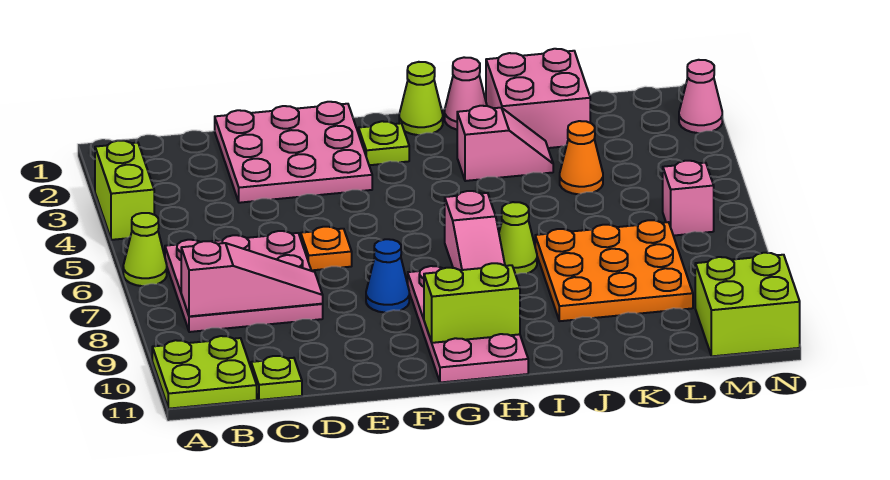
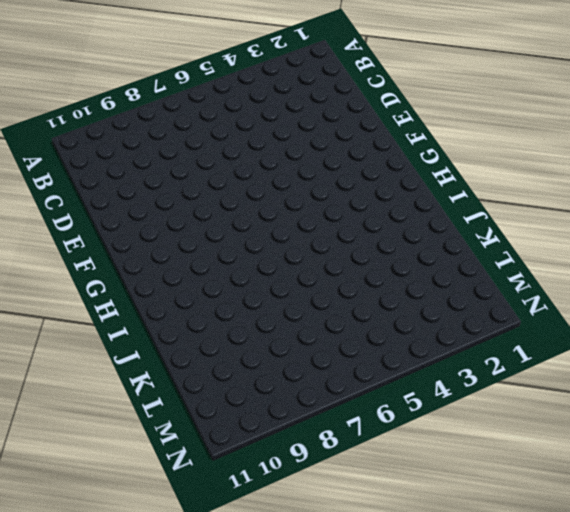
none -> lime brick A3:A4 level 1
none -> lime cone A6 level 1
none -> lime plate A10:B11 level 1

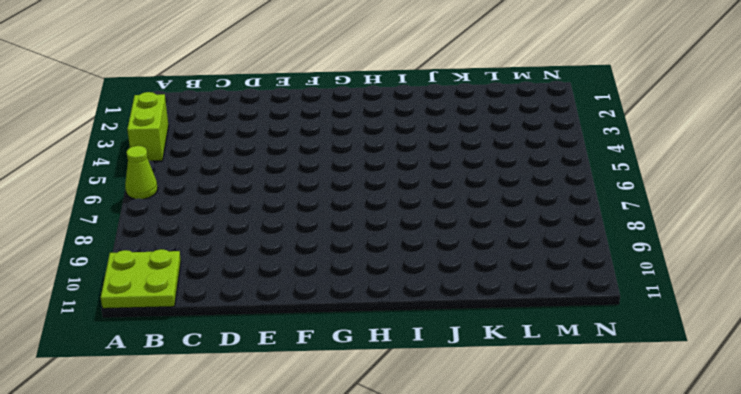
none -> pink plate B6:D8 level 1
none -> lime plate C11 level 1
none -> pink plate D1:F3 level 1

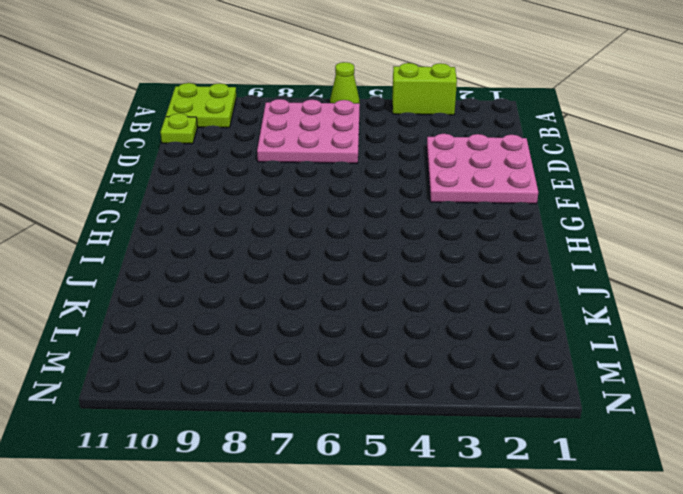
none -> orange plate E6 level 1
none -> blue cone F8 level 1
none -> lime plate G2 level 1

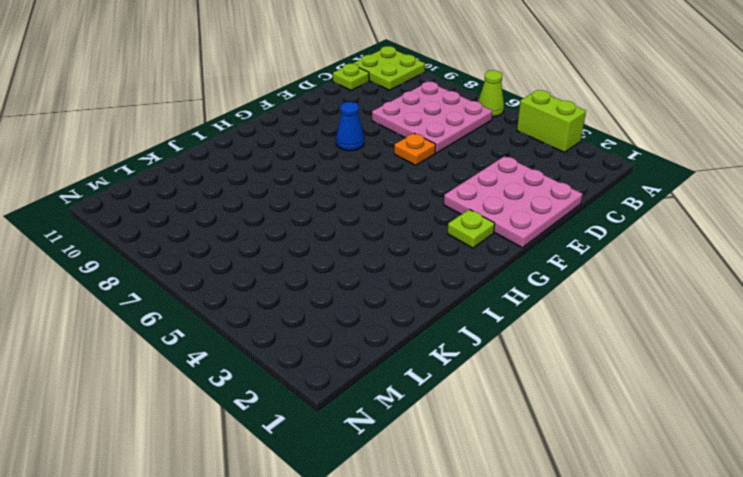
none -> pink plate G8:H11 level 1
none -> lime cone H1 level 1
none -> pink cone I1 level 1

